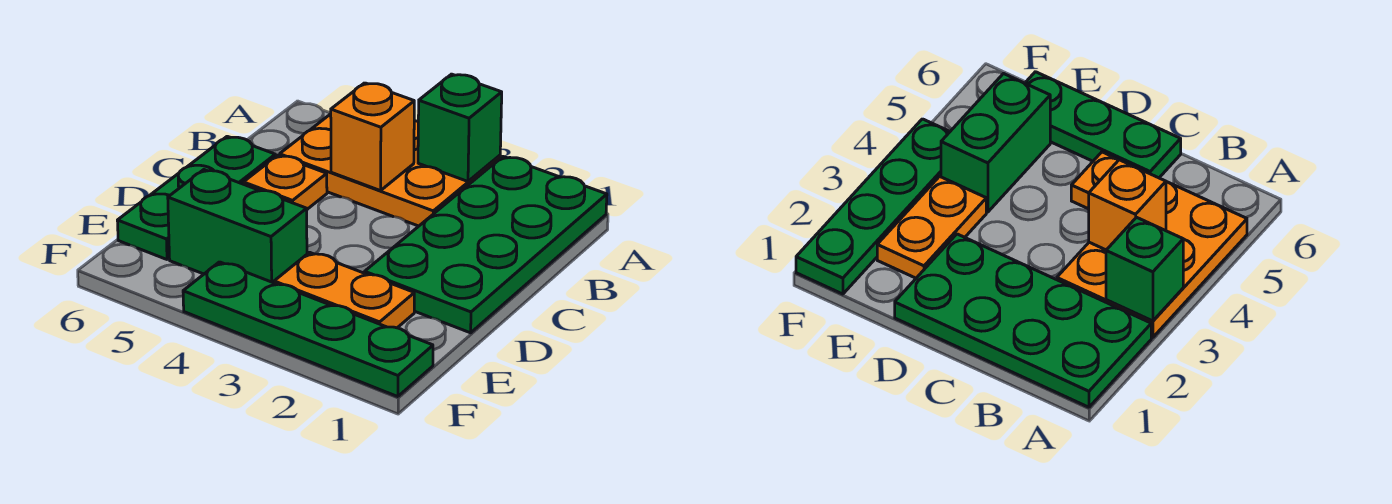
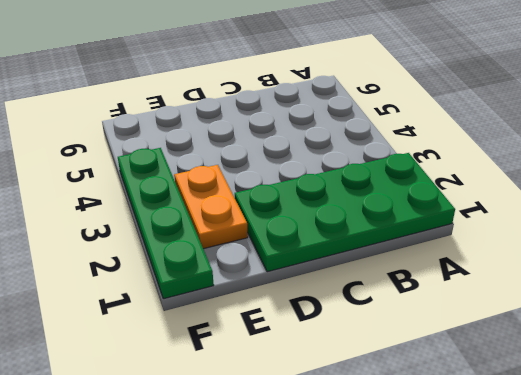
none -> orange plate A3:B5 level 1
none -> orange plate C5 level 1

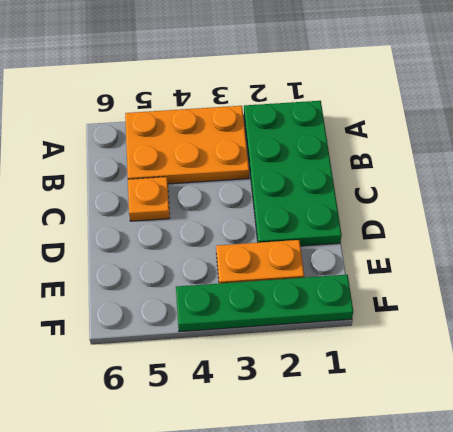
none -> green plate C6:E6 level 1
none -> green brick E4:E5 level 1

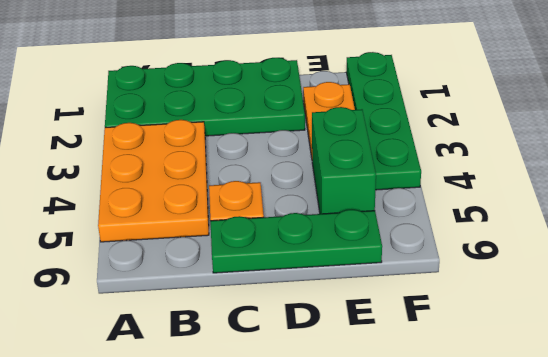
none -> green brick A3 level 2
none -> orange brick B4 level 2

